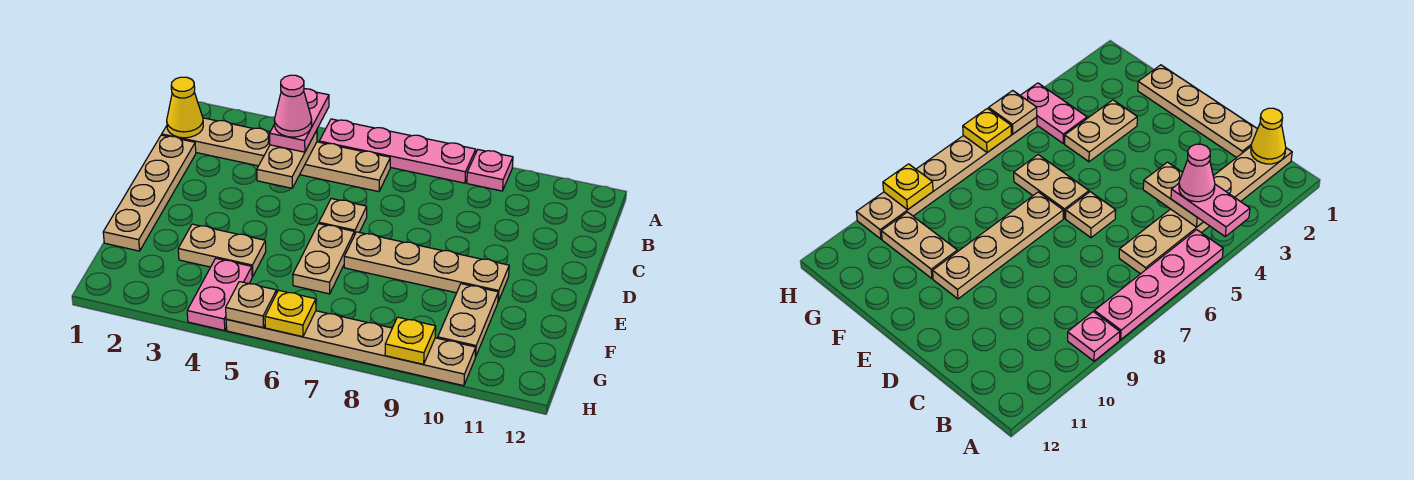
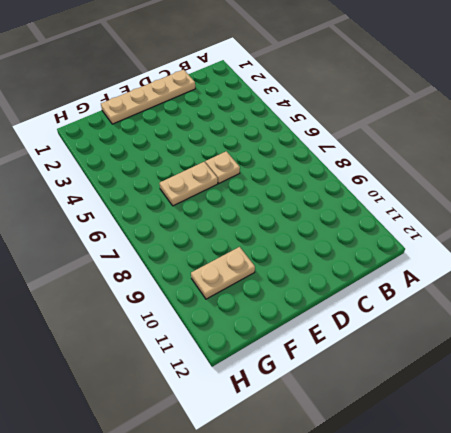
none -> pink plate A5:A8 level 1
none -> pink plate A9 level 1
none -> tan plate B1:B6 level 1

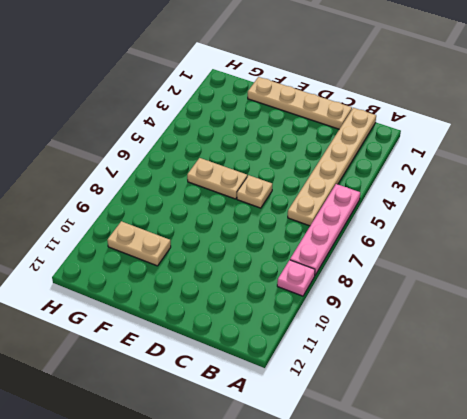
none -> tan plate E7:E10 level 1
none -> tan plate F3:F4 level 1
none -> pink plate G4:H4 level 1

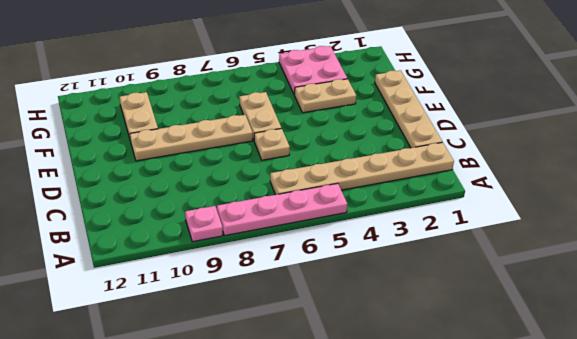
pink plate G3:H4 level 1 -> pink plate G4:H4 level 1
none -> tan plate H5:H10 level 1
none -> yellow cone B1 level 2
none -> tan plate B4:C4 level 2

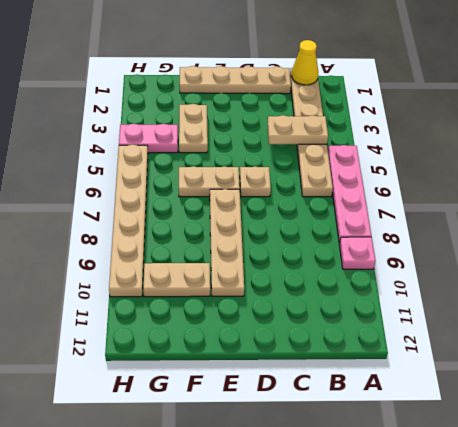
none -> tan plate H5 level 2
none -> yellow plate H6 level 2
none -> yellow plate H9 level 2

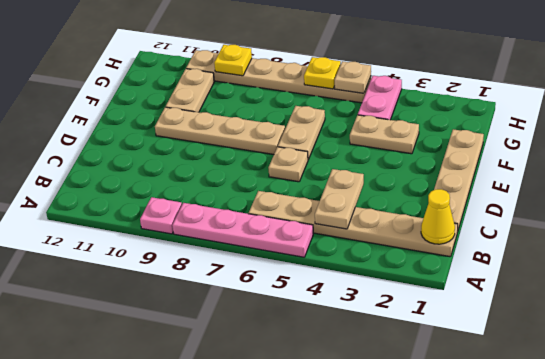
none -> pink plate A4:B4 level 3
none -> pink cone B4 level 4

